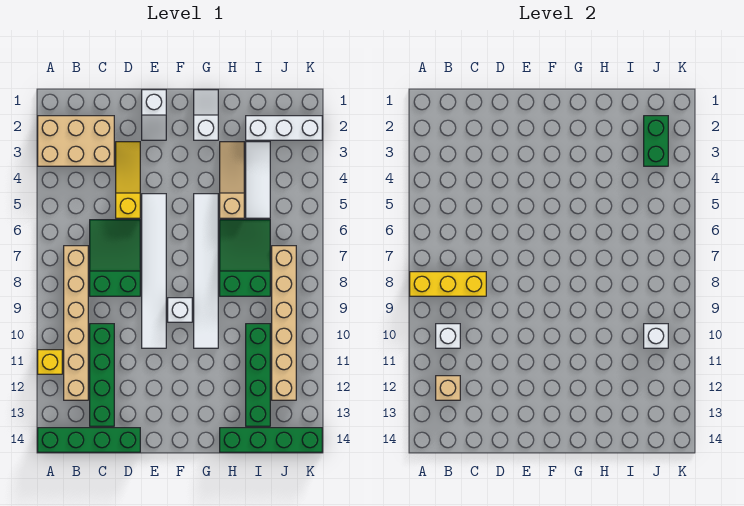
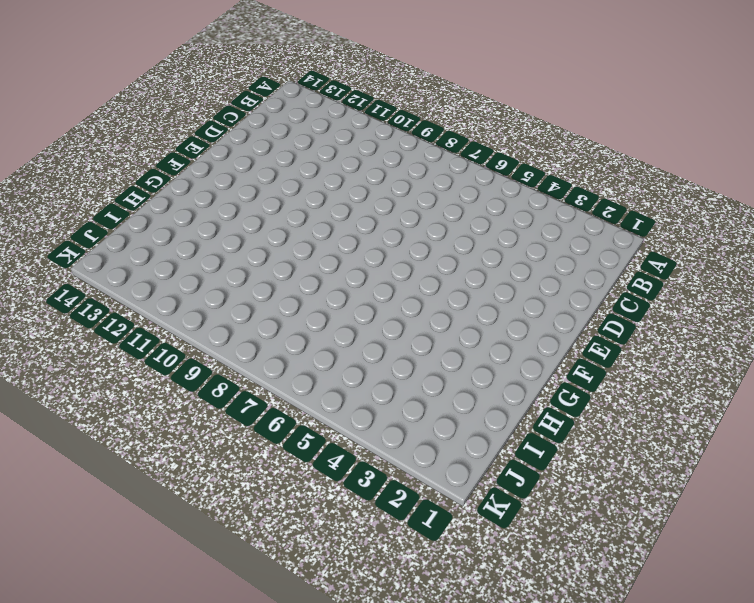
none -> tan brick A2:C3 level 1
none -> yellow brick A11 level 1
none -> green brick A14:D14 level 1

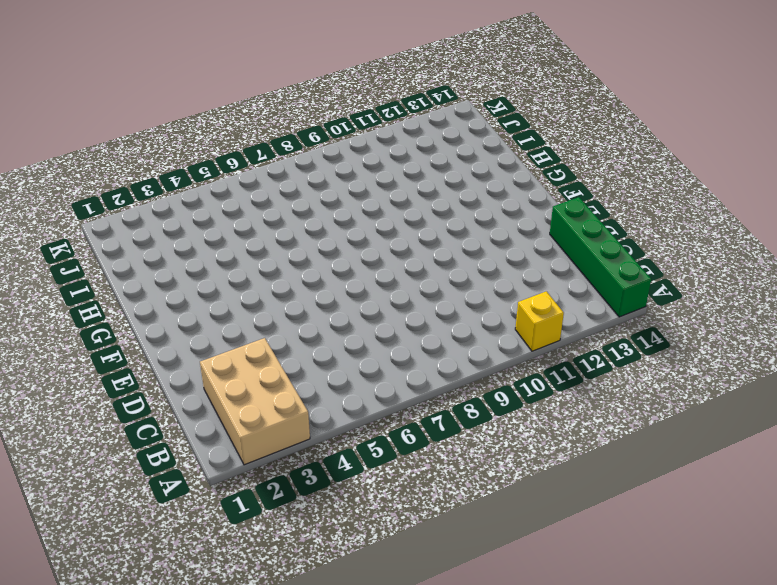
none -> tan brick B7:B12 level 1
none -> green slope C6:D8 level 1 top 8
none -> green brick C10:C13 level 1

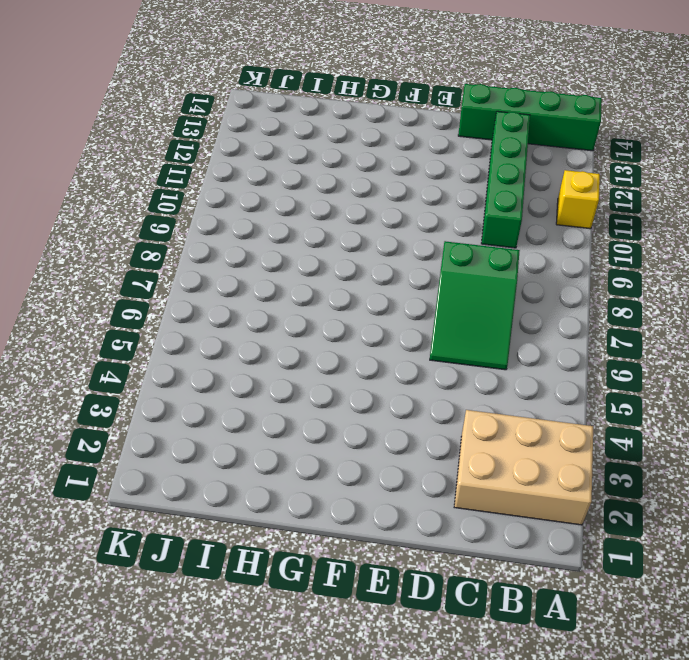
none -> tan brick B7:B12 level 1
none -> yellow slope D3:D5 level 1 top 5
none -> white slope E1:E2 level 1 top 1

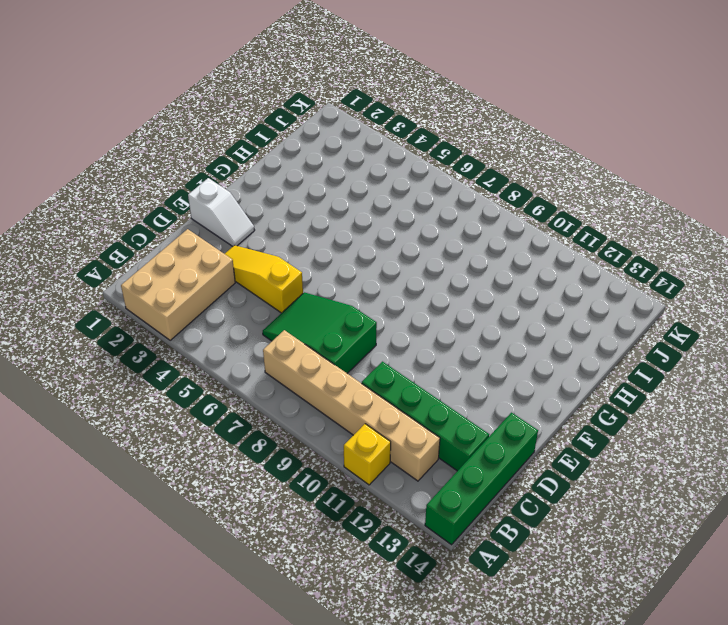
none -> white tile E5:E10 level 1
none -> white brick F9 level 1
none -> white slope G1:G2 level 1 top 2

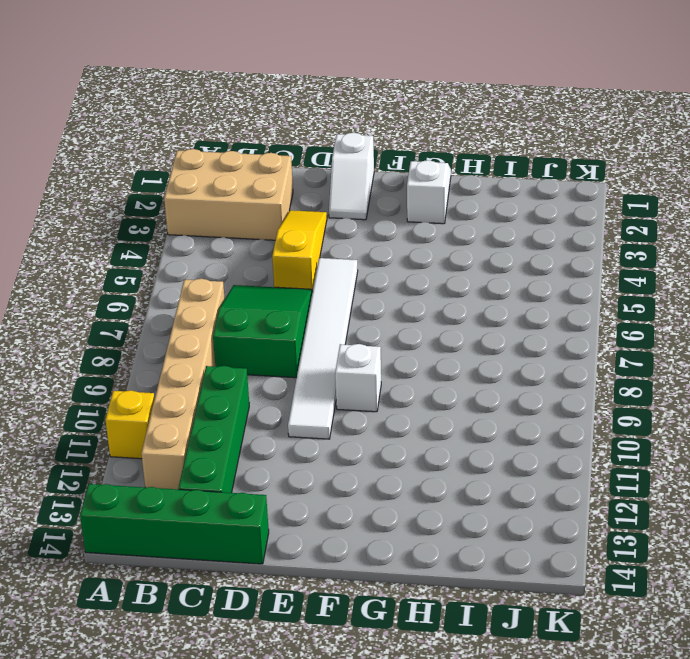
none -> white tile G5:G10 level 1
none -> tan slope H3:H5 level 1 top 5
none -> green slope H6:I8 level 1 top 8

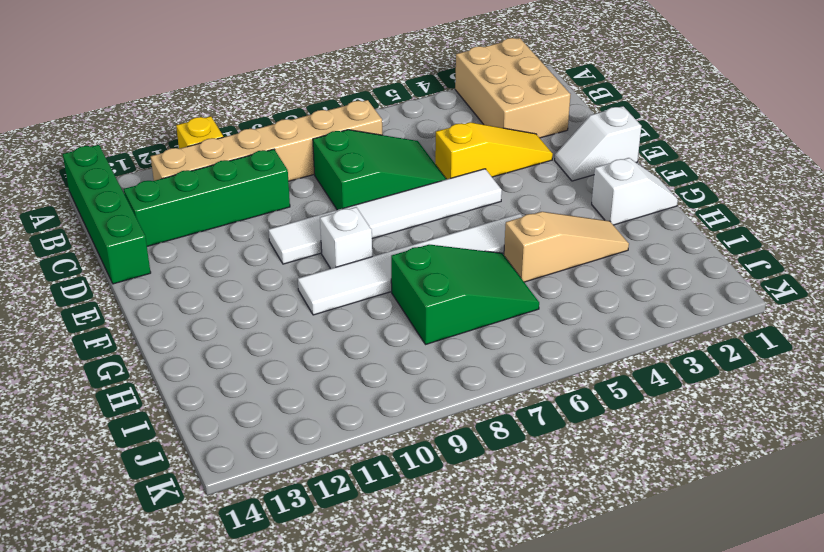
none -> green brick H14:K14 level 1
none -> white brick I2:K2 level 1
none -> white tile I3:I5 level 1

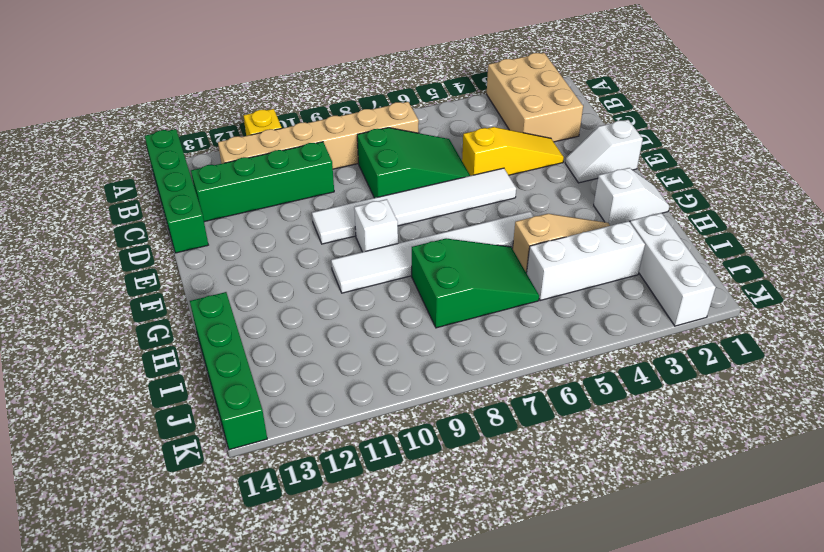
white brick I3:I5 level 1 -> white tile I3:I5 level 1
none -> green brick I10:I13 level 1
none -> tan brick J7:J12 level 1
none -> yellow brick A8:C8 level 2

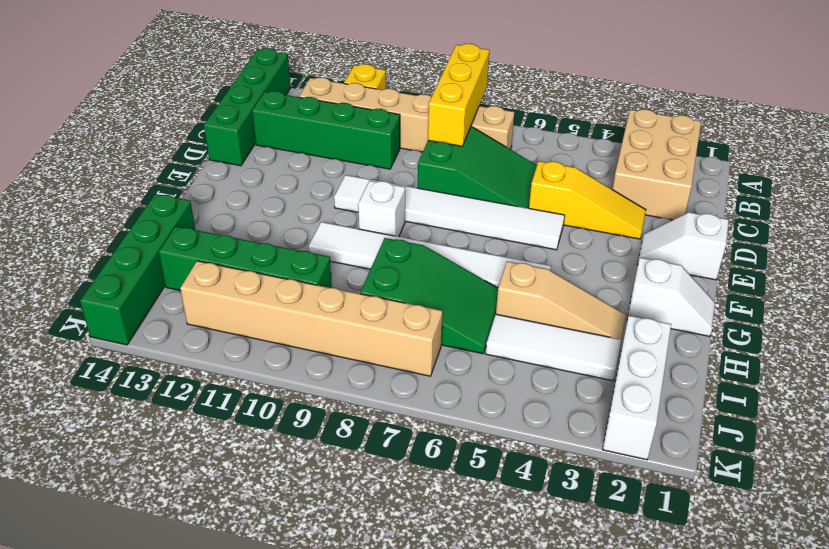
none -> white brick B10 level 2
none -> tan brick B12 level 2
none -> green brick J2:J3 level 2

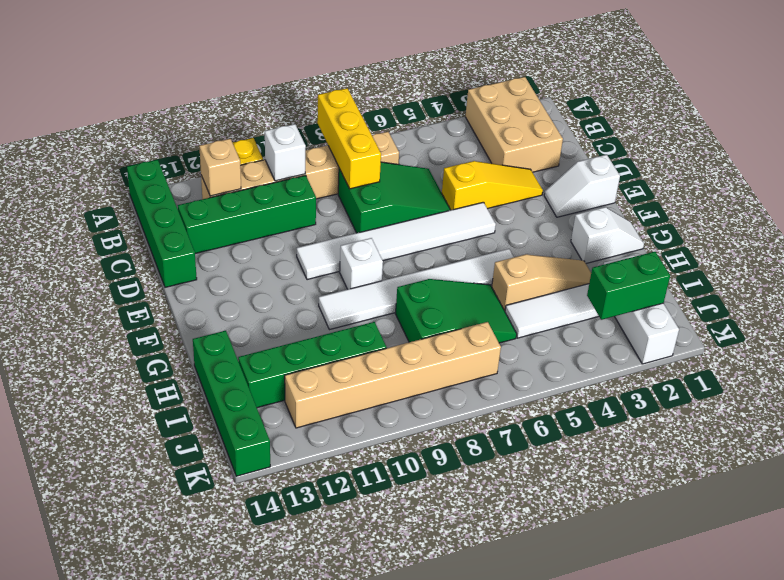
none -> white brick J10 level 2

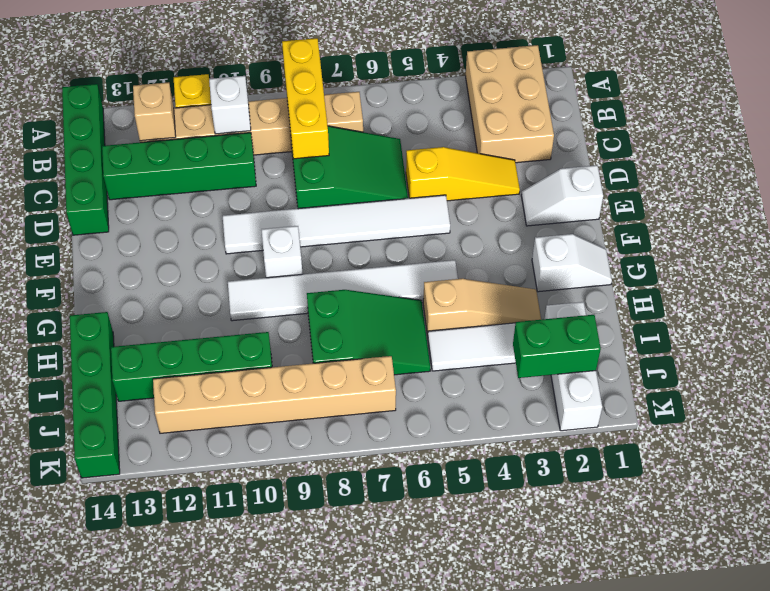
none -> white brick J10 level 2

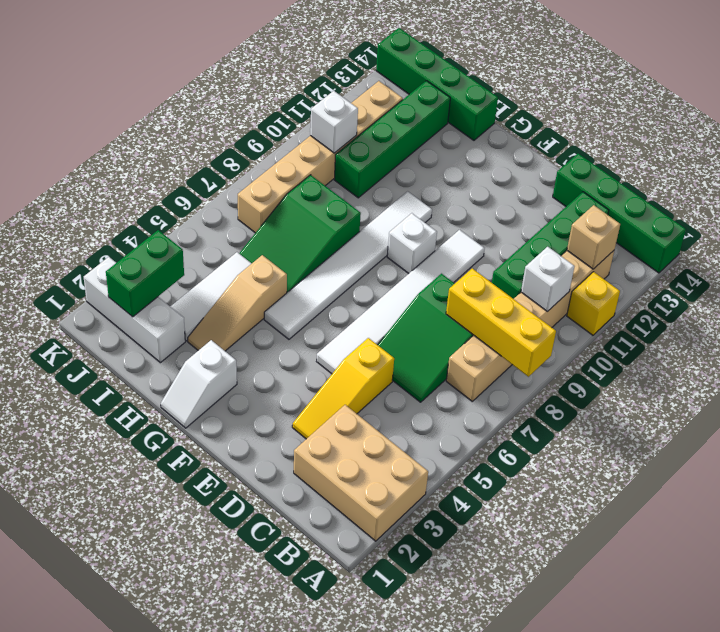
none -> white slope E1:E2 level 1 top 1

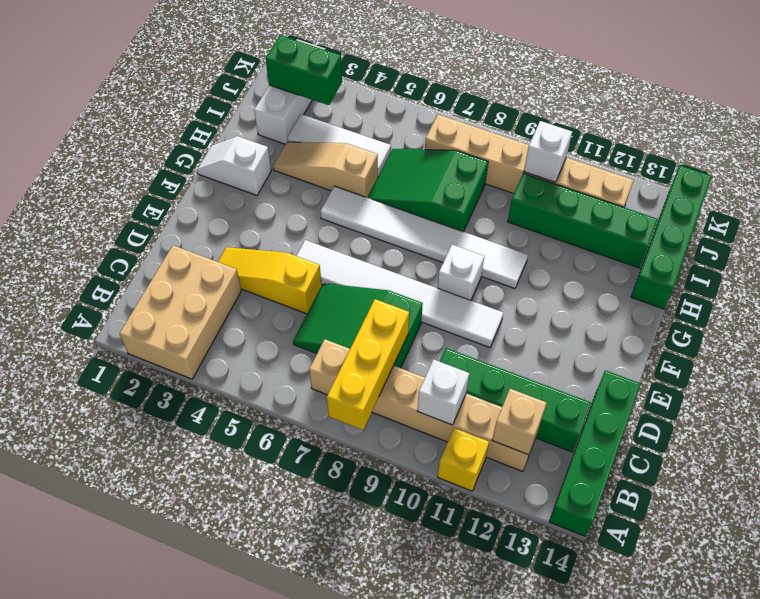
none -> white slope E1:E2 level 1 top 1

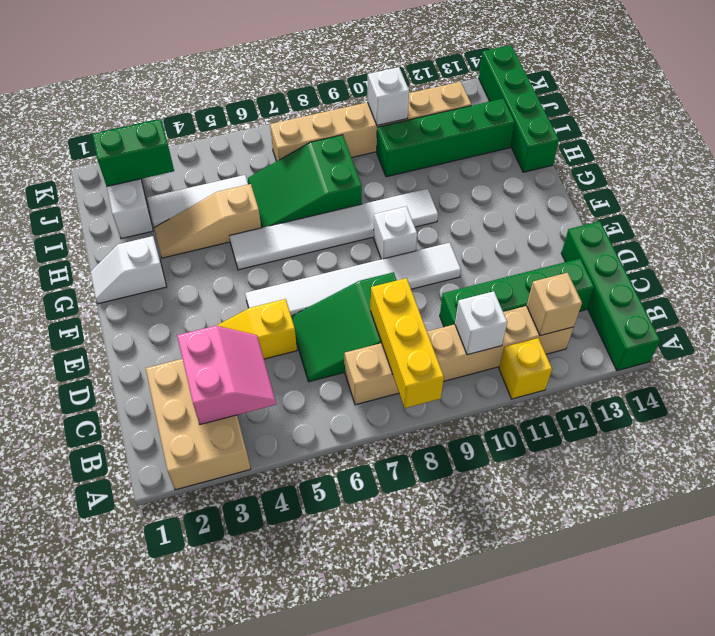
pink slope B3:C4 level 2 top 3 -> none
none -> white slope E1:E2 level 1 top 1

